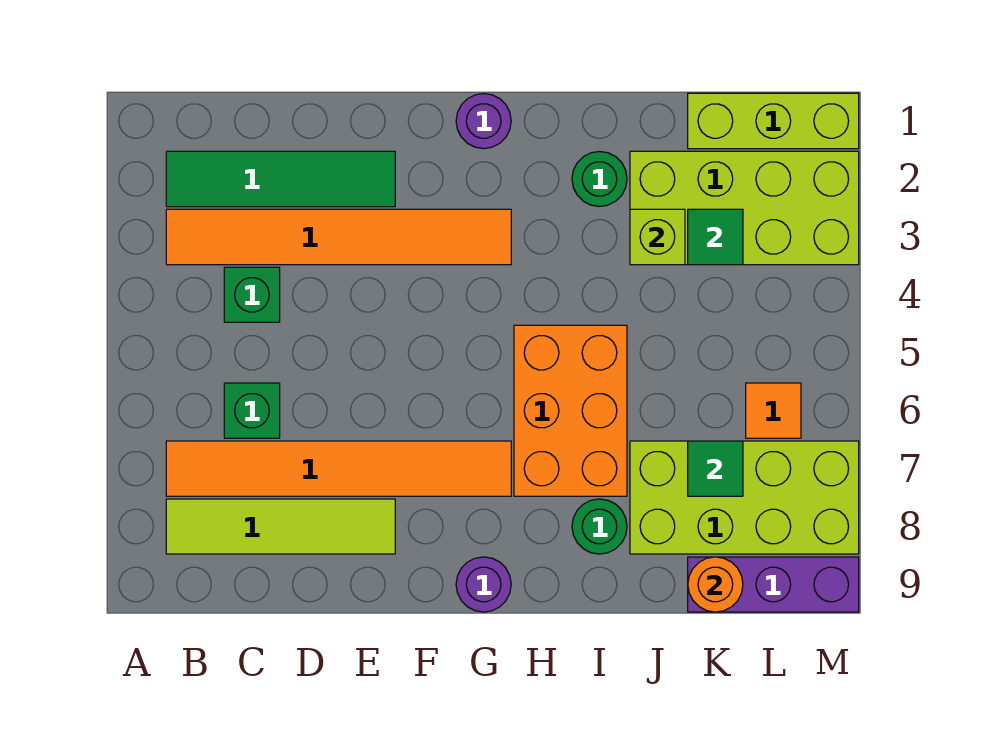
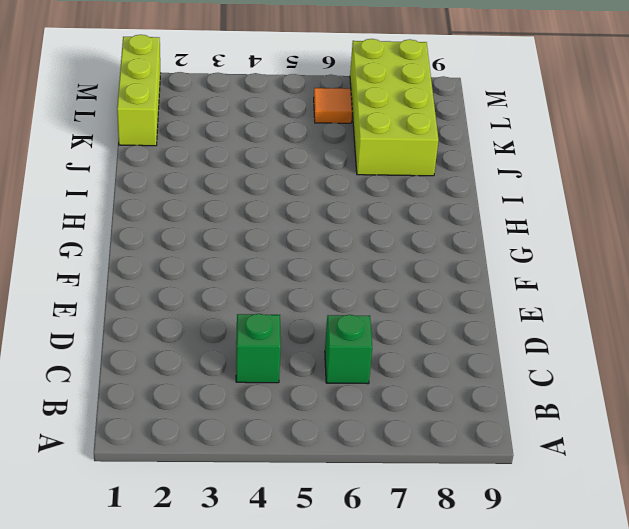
none -> green tile B2:E2 level 1
none -> orange tile B3:G3 level 1
none -> orange tile B7:G7 level 1

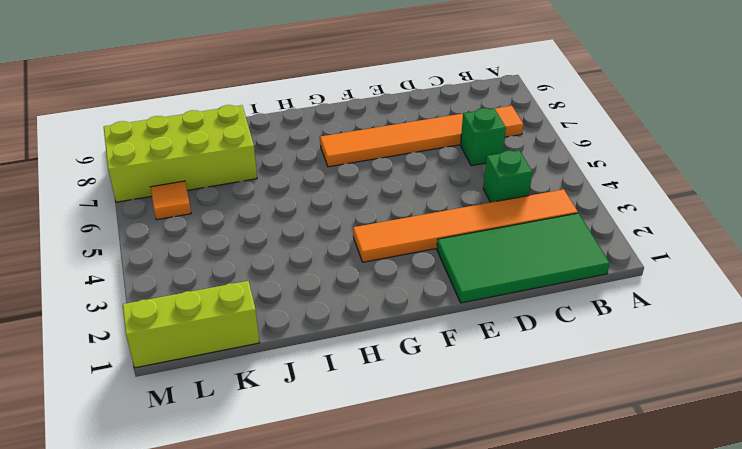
green tile B1:E2 level 1 -> green tile B2:E2 level 1
none -> lime tile B8:E8 level 1
none -> purple round brick G1 level 1
none -> purple round brick G9 level 1

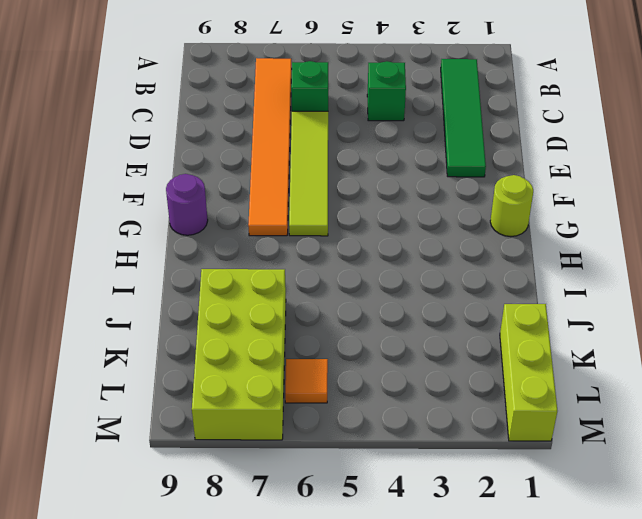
lime tile D6:G6 level 1 -> lime tile B8:E8 level 1
lime round brick G1 level 1 -> purple round brick G1 level 1
none -> orange tile B3:G3 level 1
none -> orange brick H5:I7 level 1
none -> green round brick I2 level 1

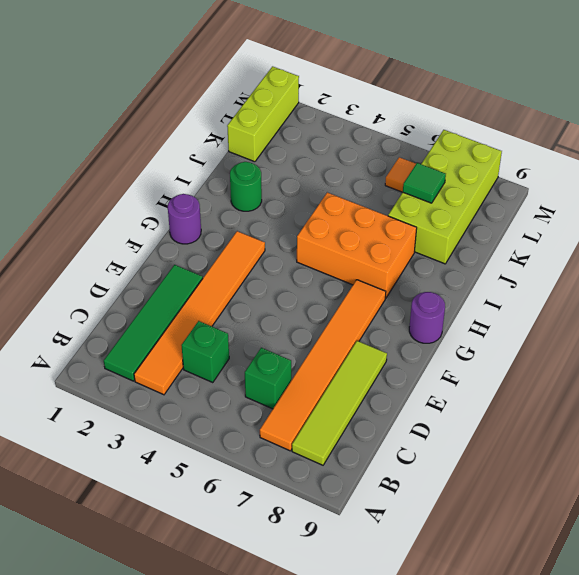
none -> green round brick I8 level 1
none -> lime brick J2:M3 level 1
none -> purple brick K9:M9 level 1

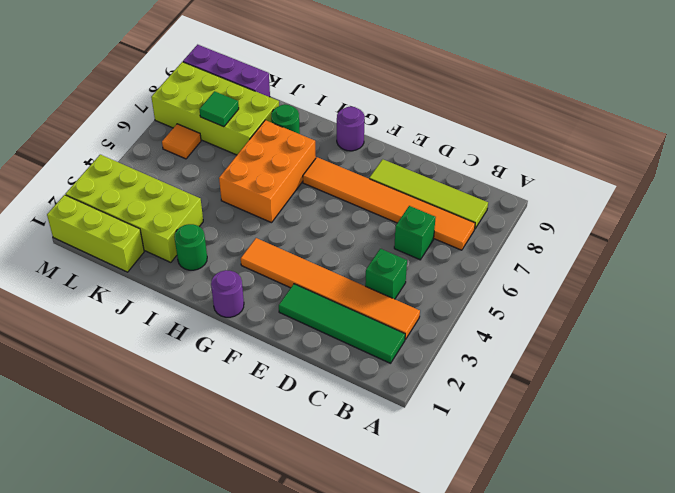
none -> lime brick J3 level 2
none -> green tile K3 level 2
none -> orange round brick K9 level 2

